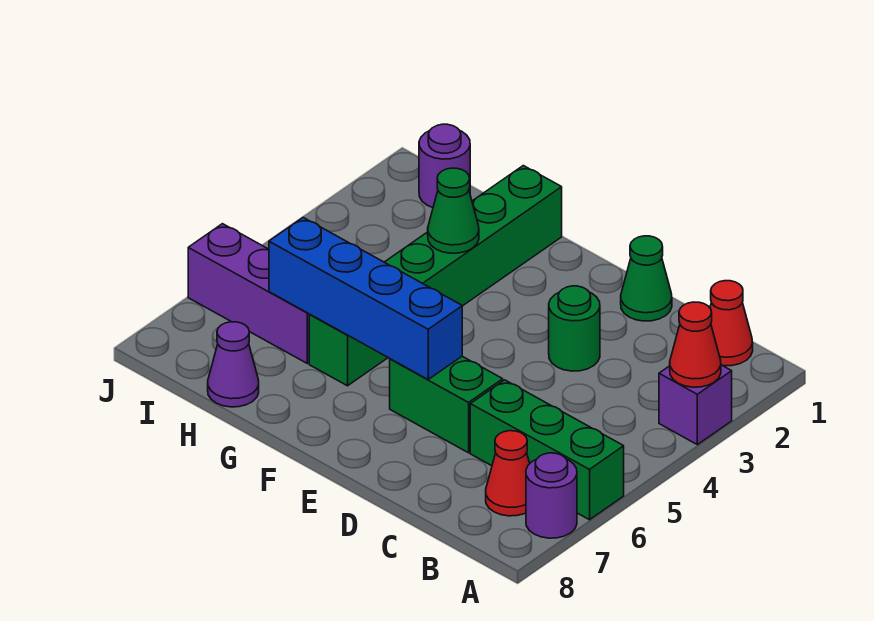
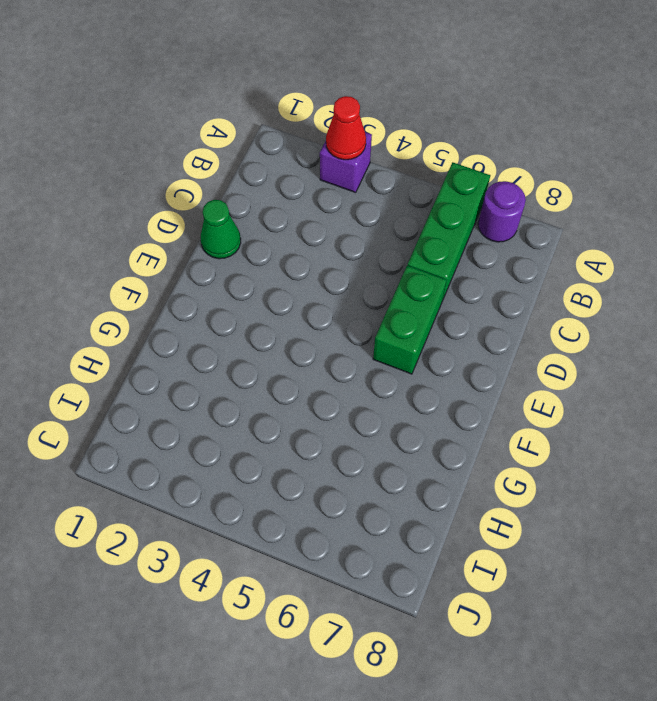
none -> red cone B1 level 1
none -> red cone B7 level 1
none -> green round brick D3 level 1

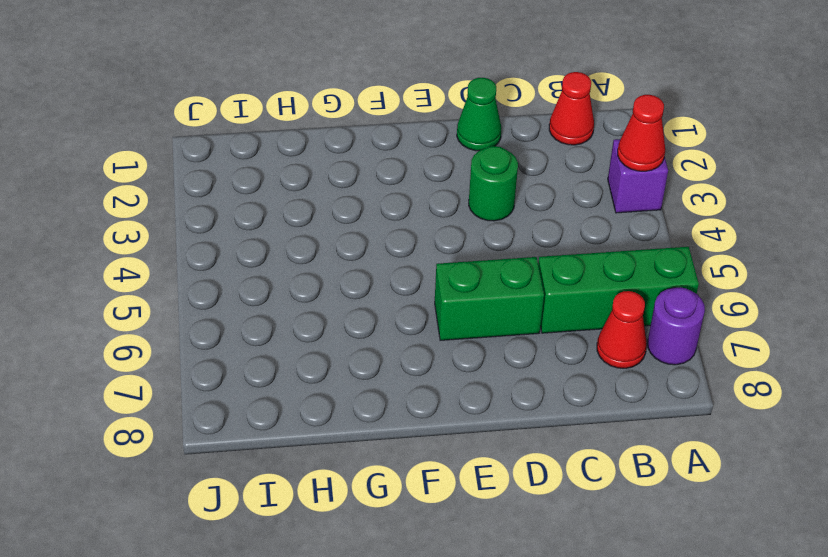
none -> green brick G1:G6 level 1
none -> purple brick H6:J6 level 1
none -> purple cone H8 level 1

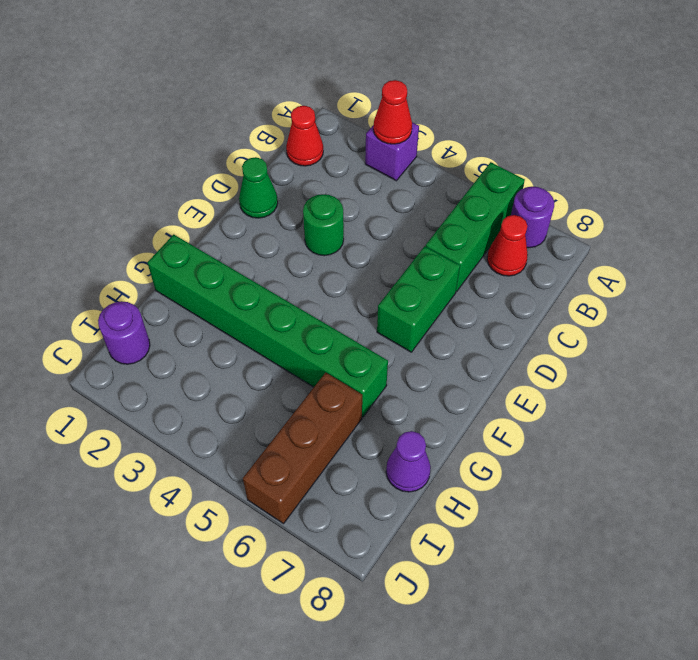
brown brick H6:J6 level 1 -> purple brick H6:J6 level 1
none -> blue brick E6:H6 level 2
none -> green cone G3 level 2

